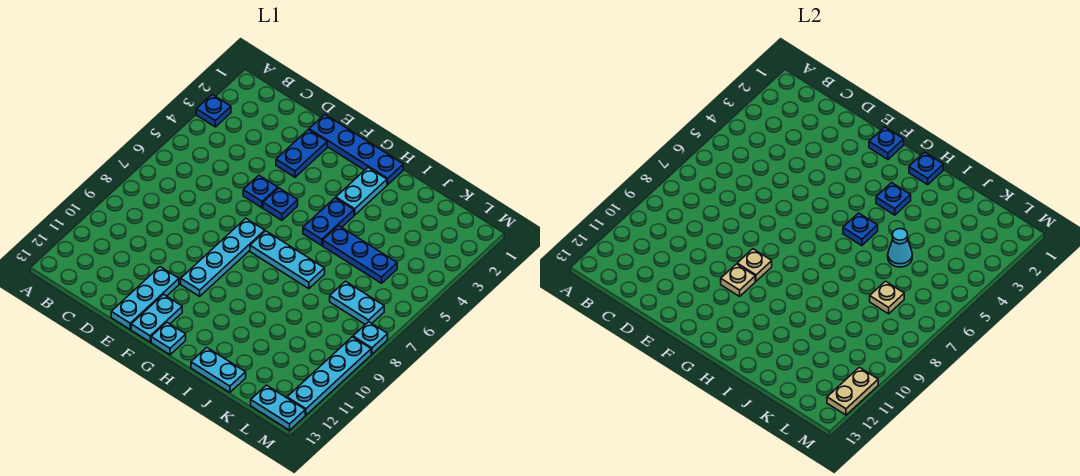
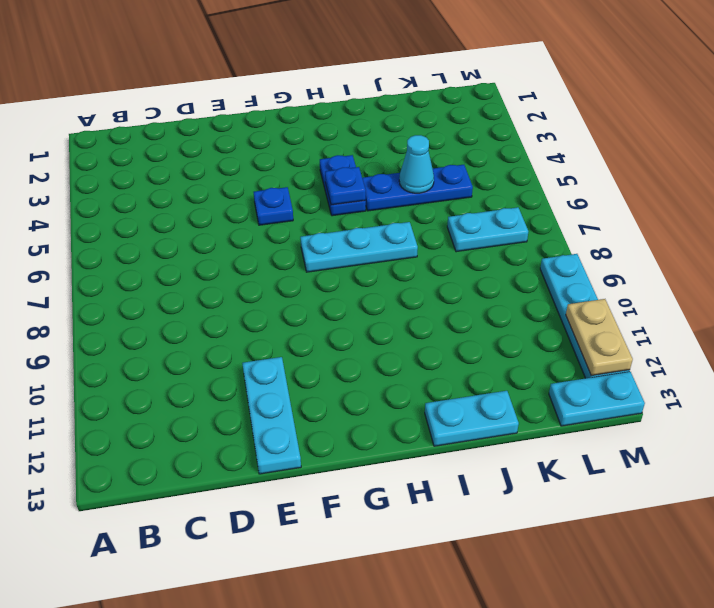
none -> blue plate A3 level 1
none -> blue plate E1:H1 level 1
none -> blue plate E2:E3 level 1

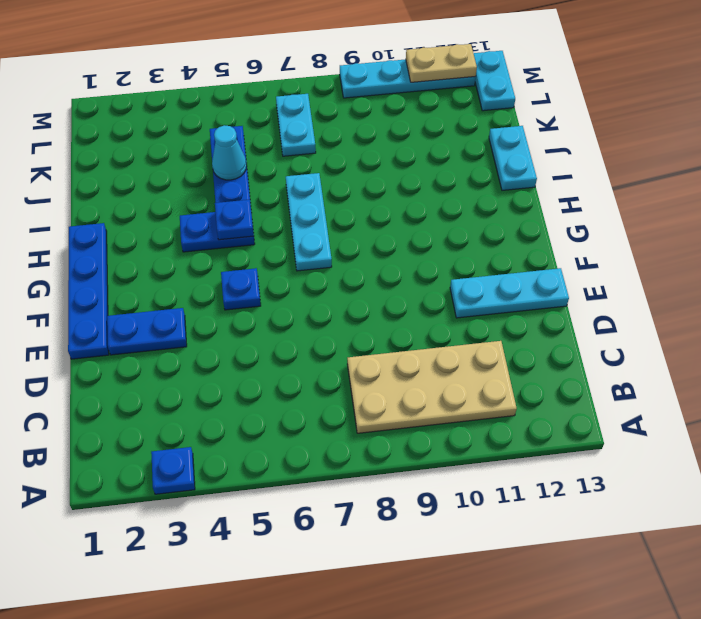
tan plate B8:C11 level 1 -> none
none -> blue plate E5 level 1
none -> cyan plate F7:F10 level 1
none -> cyan plate F12:F13 level 1

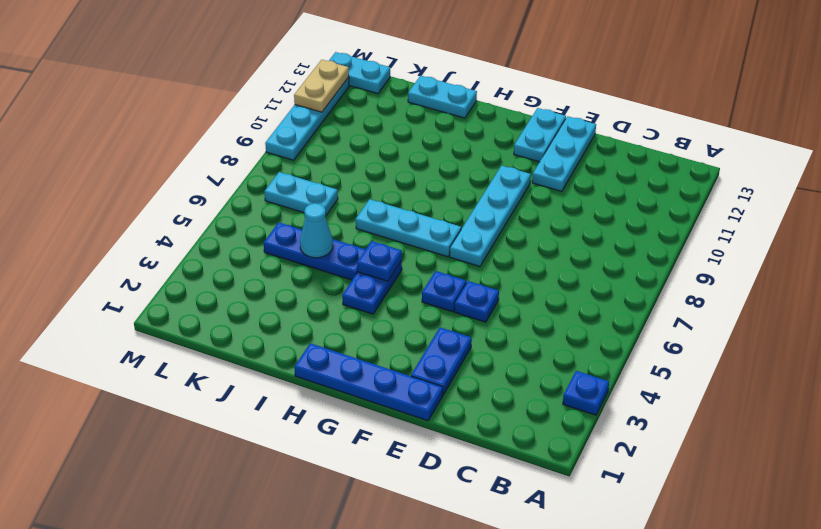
none -> cyan plate G13 level 1
none -> cyan plate H2:H3 level 1
none -> cyan plate M8 level 1

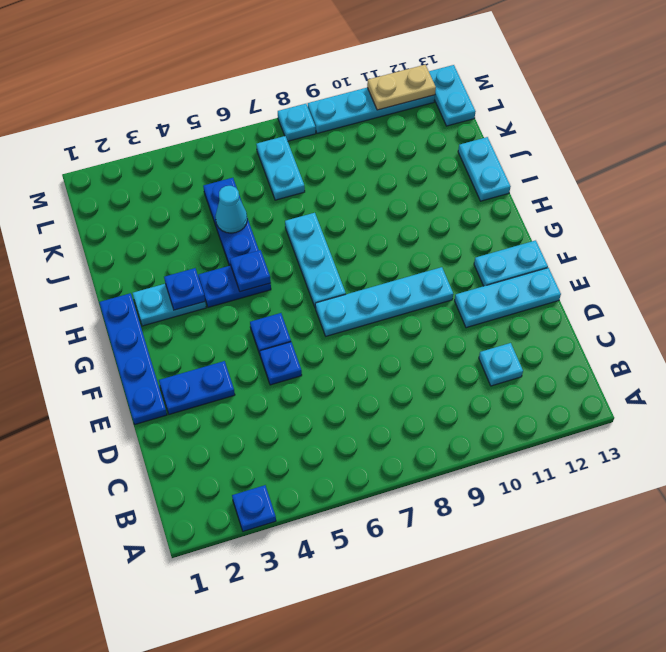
cyan plate C11 level 1 -> cyan plate G13 level 1
none -> blue plate F1 level 2
none -> tan plate F9 level 2
none -> tan plate F10 level 2

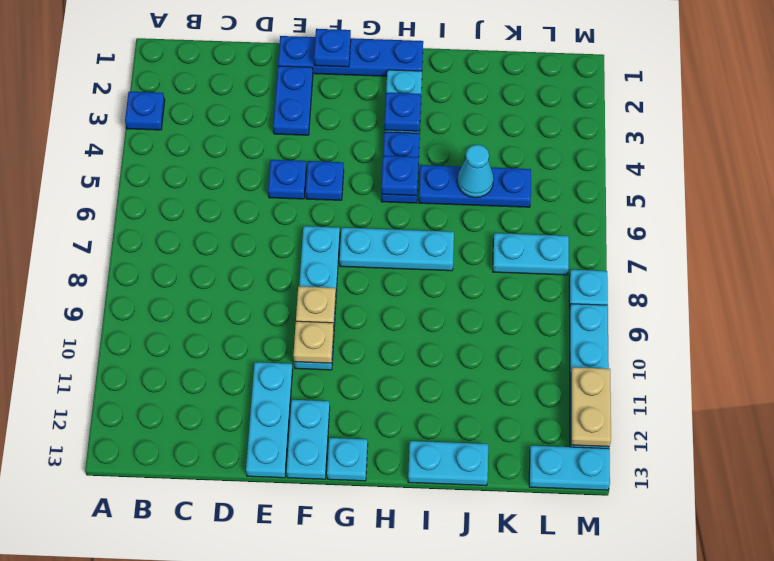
none -> blue plate H1 level 2
none -> tan plate K7 level 2

